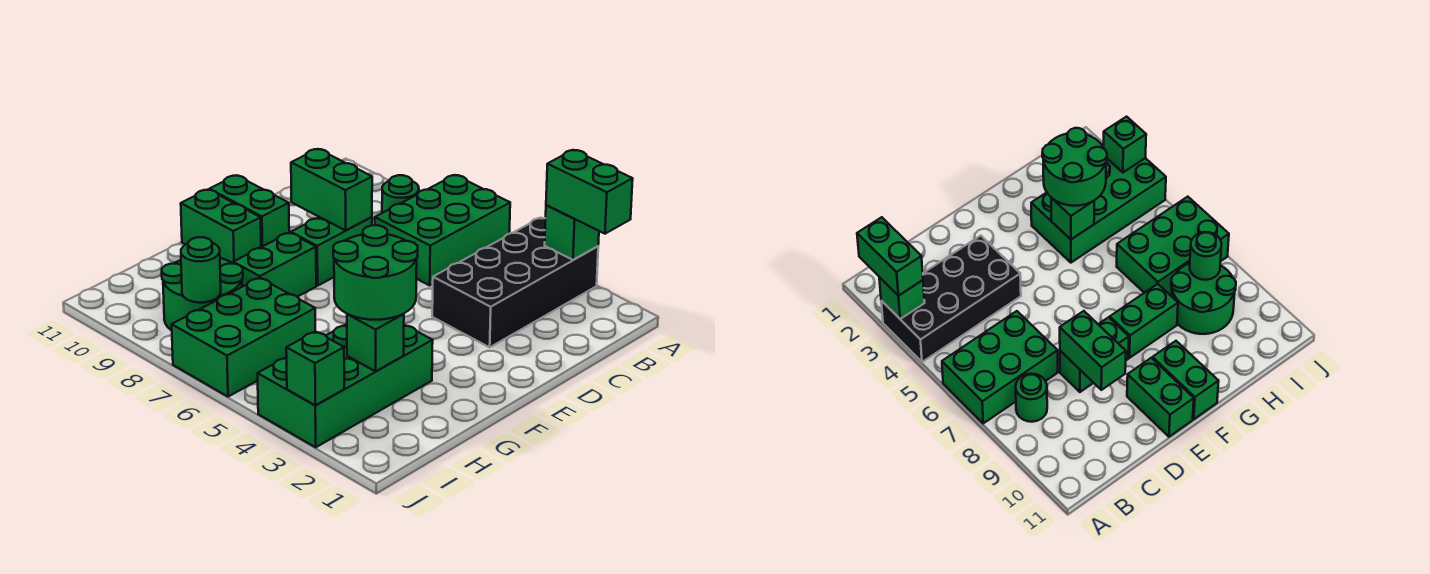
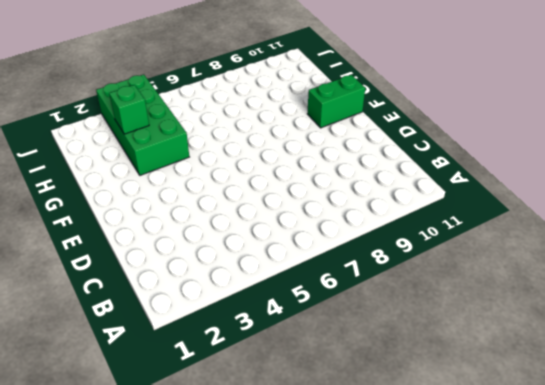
none -> black brick A3:D4 level 1
none -> green brick A6:C7 level 1
none -> green round brick B8 level 1

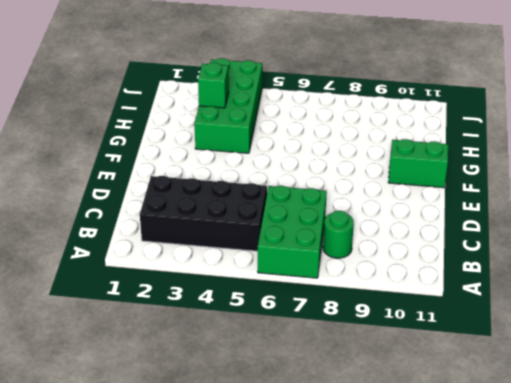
black brick B2:C5 level 1 -> black brick A3:D4 level 1
none -> green brick D8:E8 level 1
none -> green brick E10:E11 level 1
none -> green brick F8:G8 level 1

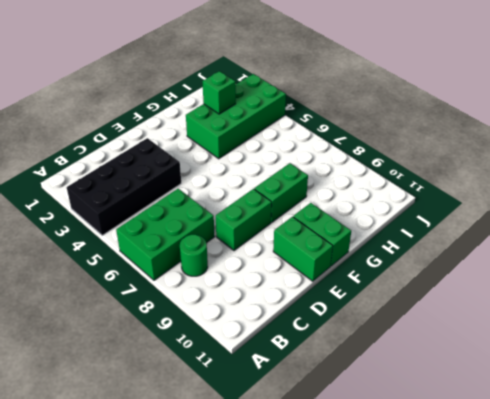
none -> green brick H6:J7 level 1
none -> green round brick H8:I9 level 1
none -> green brick A3 level 2

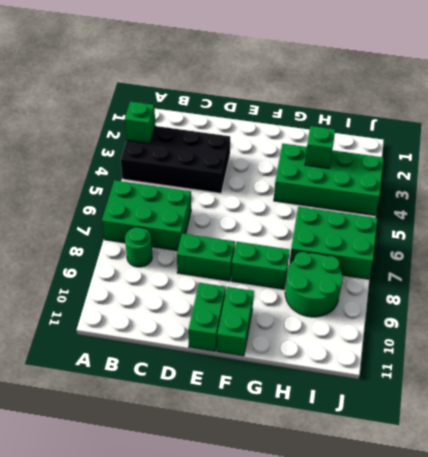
none -> green brick D8:D9 level 2
none -> green brick G4 level 2
none -> green round brick I8 level 2

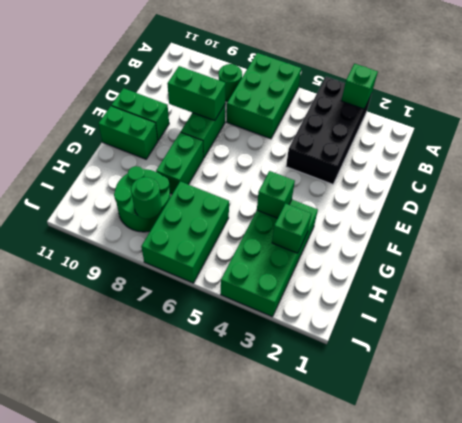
none -> green brick J3 level 2
none -> green brick A2:A3 level 3
none -> green round brick G3:H4 level 3

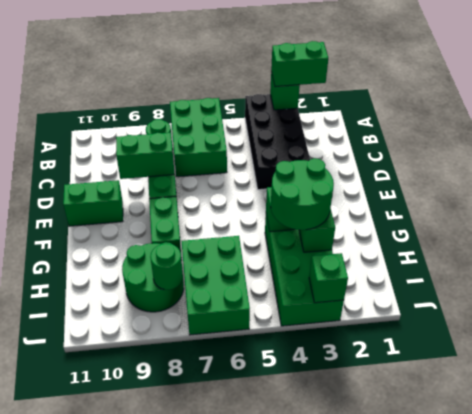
none -> green brick F10:F11 level 1

